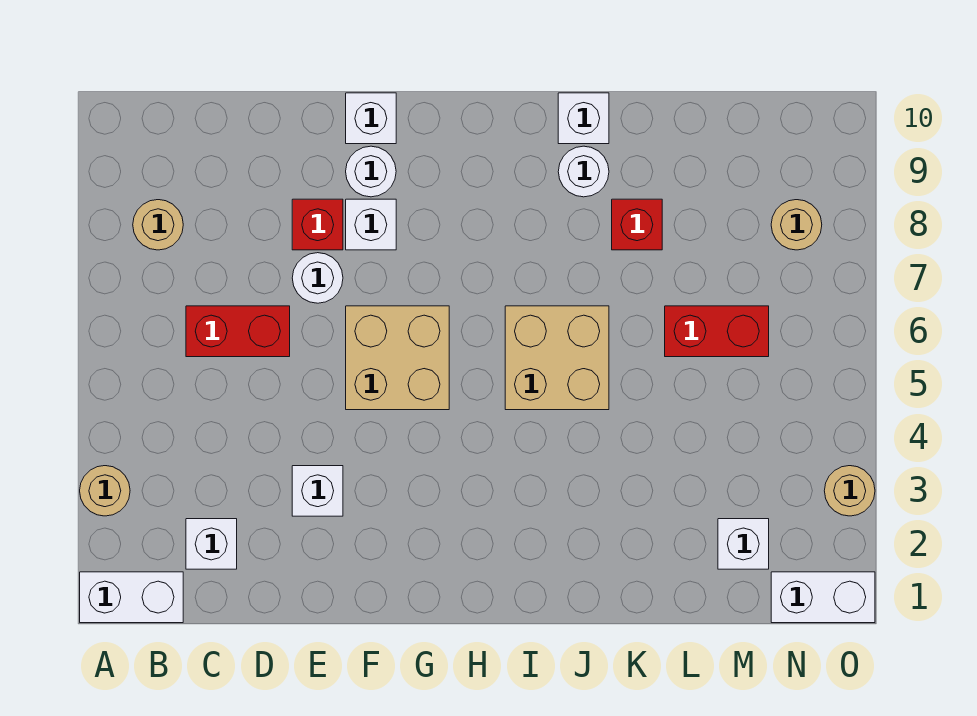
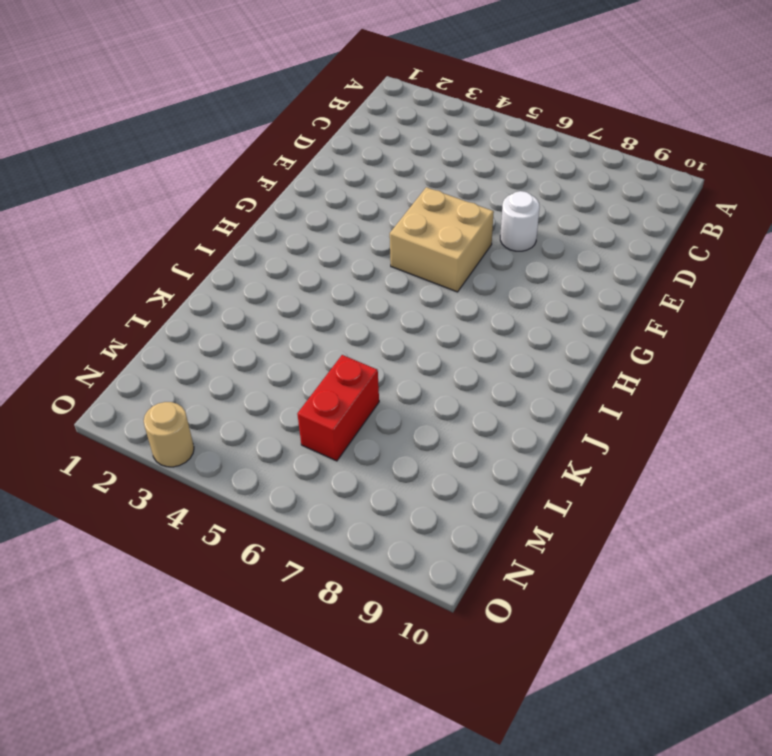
none -> white brick A1:B1 level 1
none -> tan round brick A3 level 1
none -> tan round brick B8 level 1

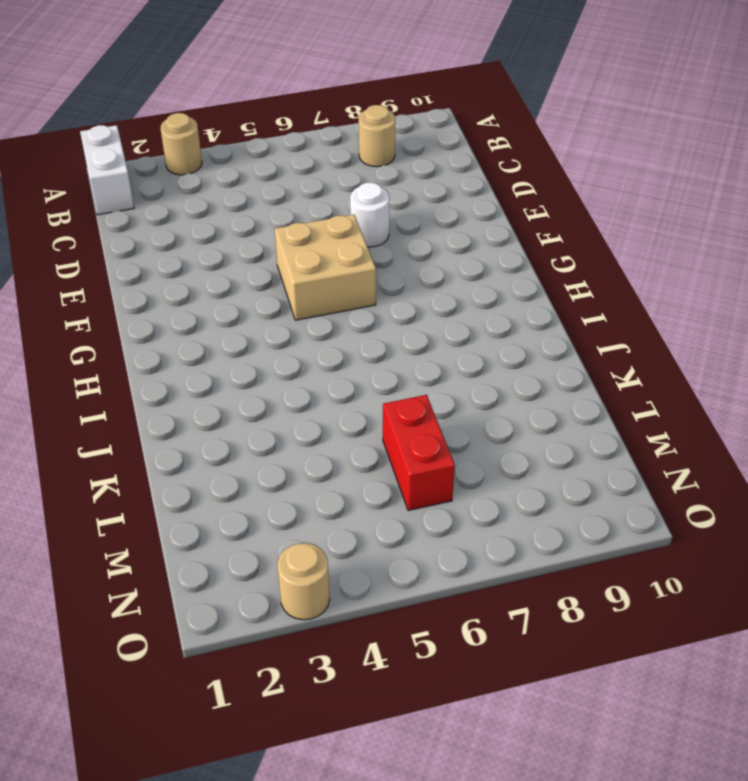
none -> white brick C2 level 1
none -> red brick C6:D6 level 1
none -> white brick E3 level 1

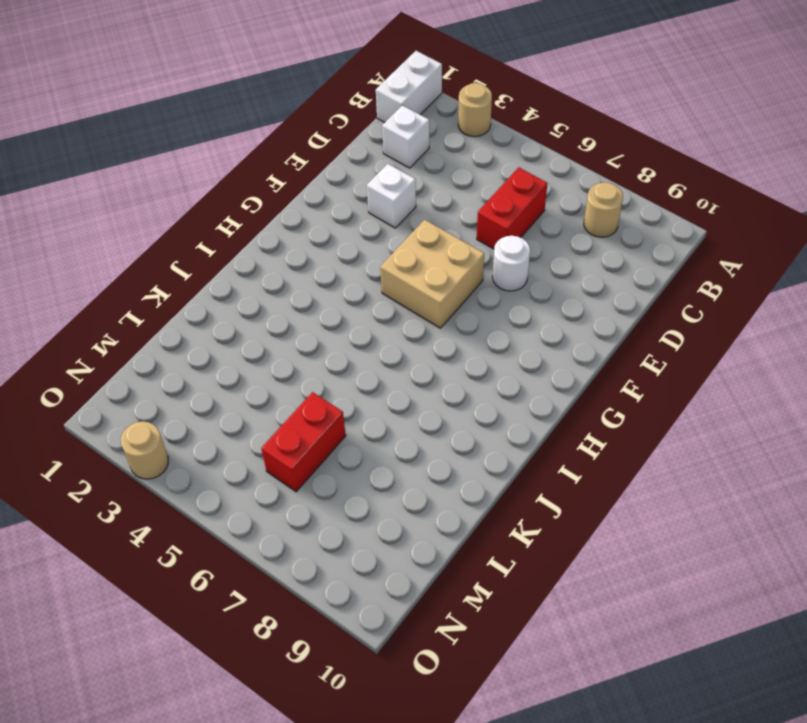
none -> red brick E8 level 1
none -> white brick F8 level 1
none -> white round brick F9 level 1

